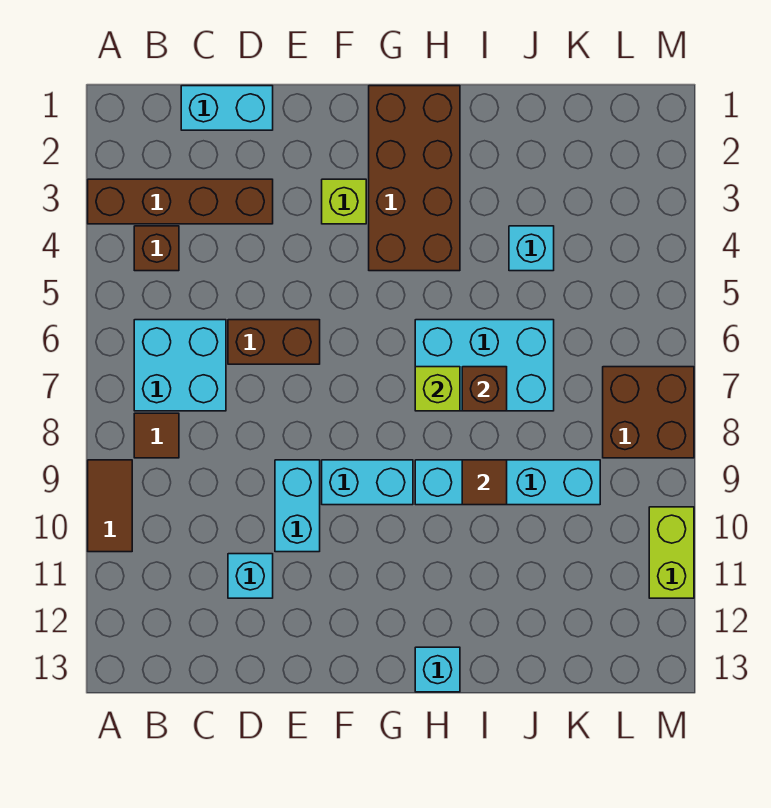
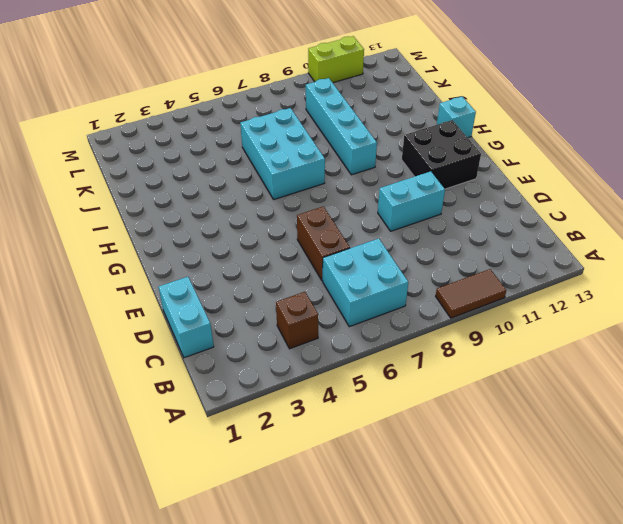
black brick F11:G12 level 1 -> none
none -> brown brick A3:D3 level 1
none -> brown tile B8 level 1
none -> cyan brick D11 level 1

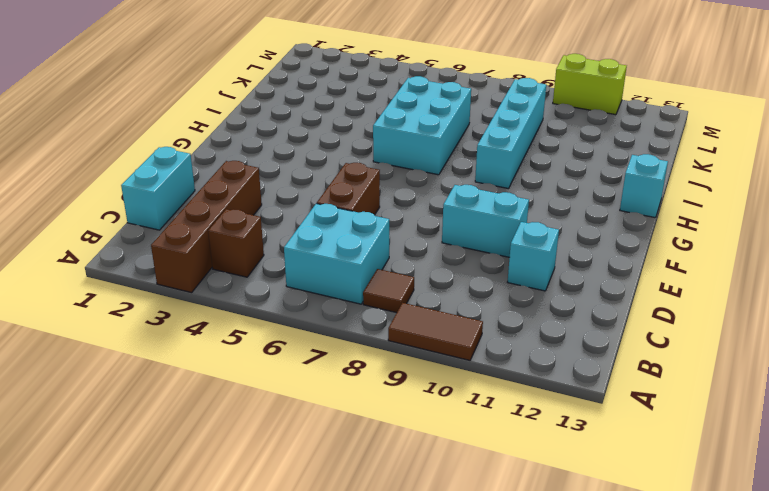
none -> lime brick F3 level 1
none -> cyan brick F9:G9 level 1
none -> brown brick G1:H4 level 1

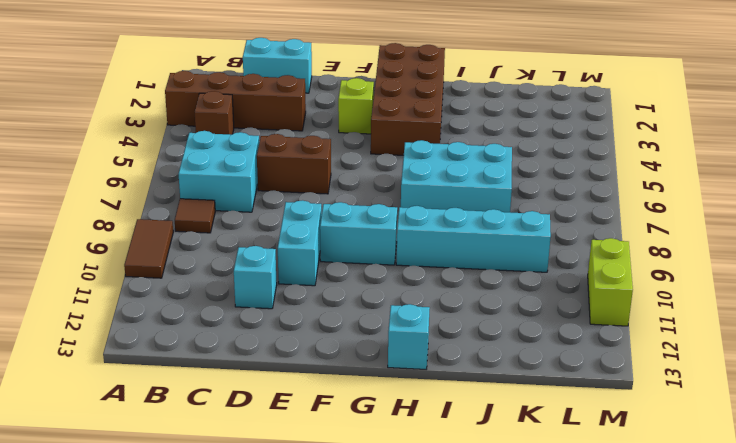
none -> cyan brick J4 level 1
none -> brown brick L7:M8 level 1
none -> lime brick H7 level 2

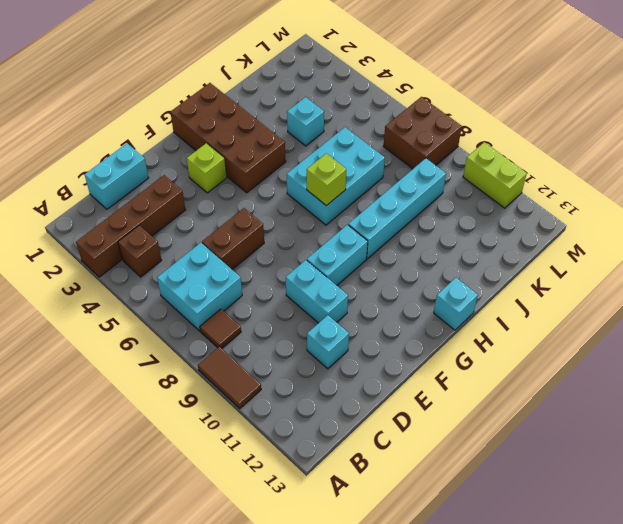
none -> brown brick I7 level 2
none -> brown tile I9 level 2

